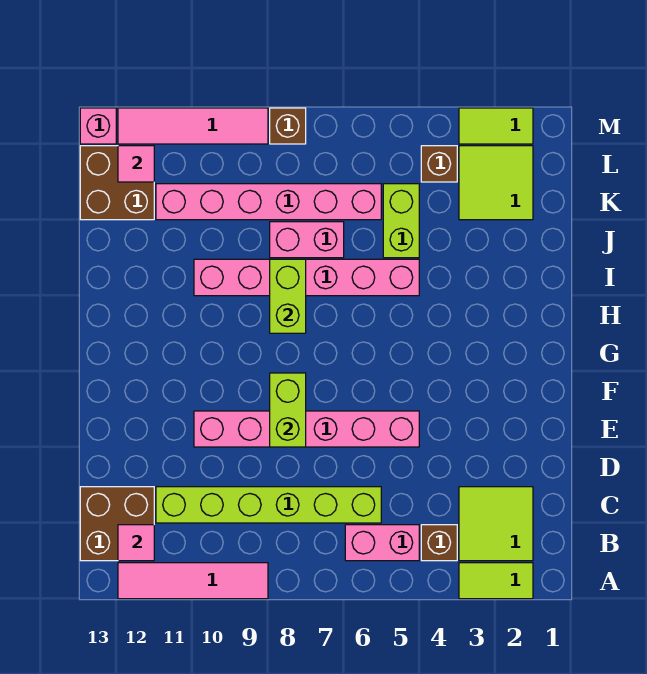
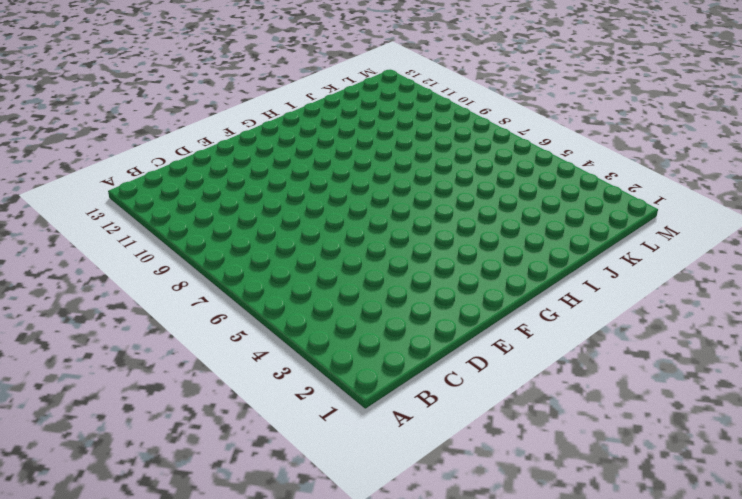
none -> lime tile A2:A3 level 1
none -> pink tile A9:A12 level 1
none -> lime tile B2:C3 level 1

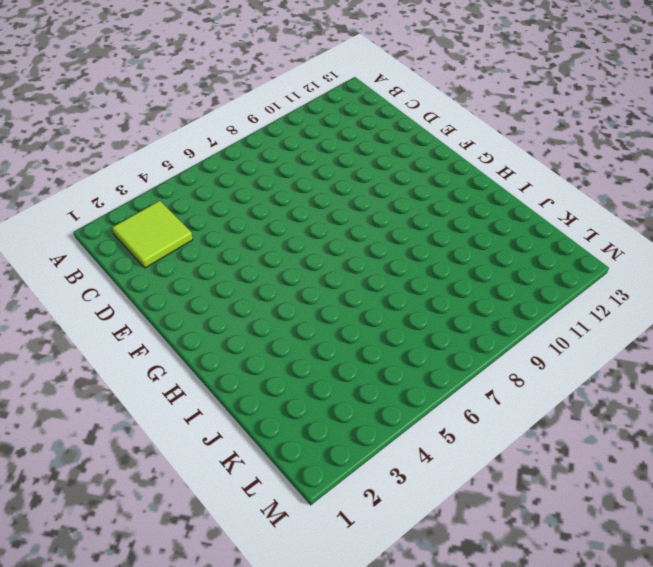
none -> lime tile A2:A3 level 1
none -> pink tile A9:A12 level 1
none -> brown brick B4 level 1

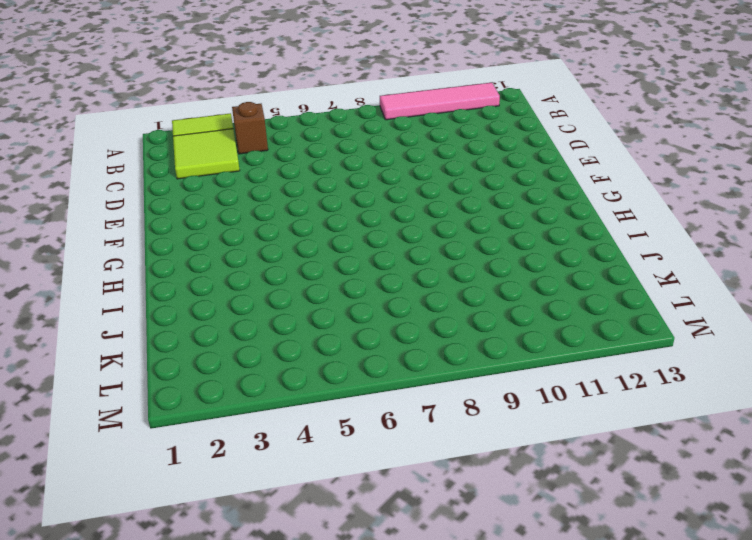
none -> pink brick B5:B6 level 1
none -> brown brick B12:C13 level 1
none -> lime brick C6:C11 level 1

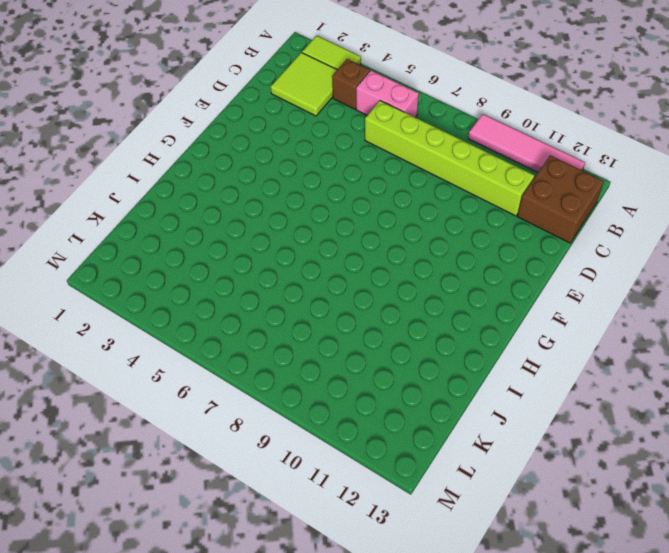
none -> pink brick E5:E10 level 1
none -> pink brick I5:I10 level 1
none -> lime brick J5:K5 level 1

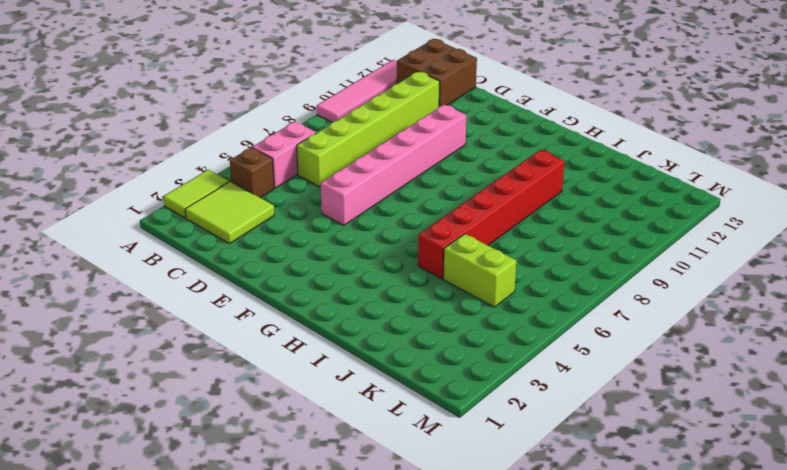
red brick I5:I10 level 1 -> pink brick I5:I10 level 1
none -> pink brick J7:J8 level 1
none -> lime tile K2:L3 level 1
none -> pink brick K6:K11 level 1

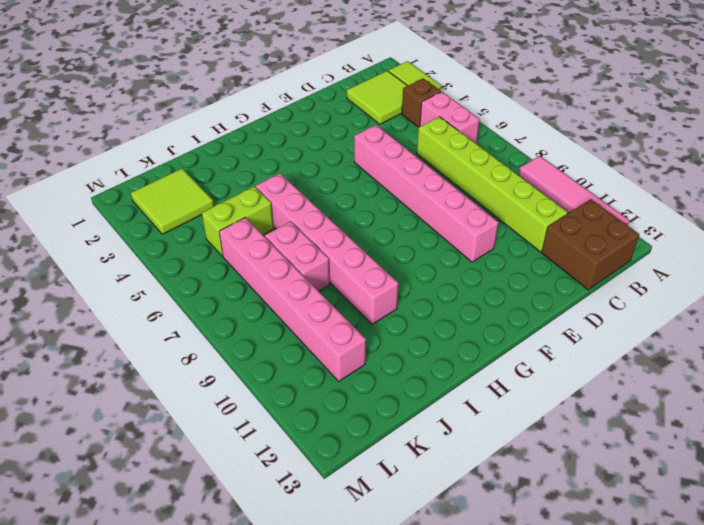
none -> brown brick K12:L13 level 1
none -> brown brick L4 level 1
none -> lime tile M2:M3 level 1

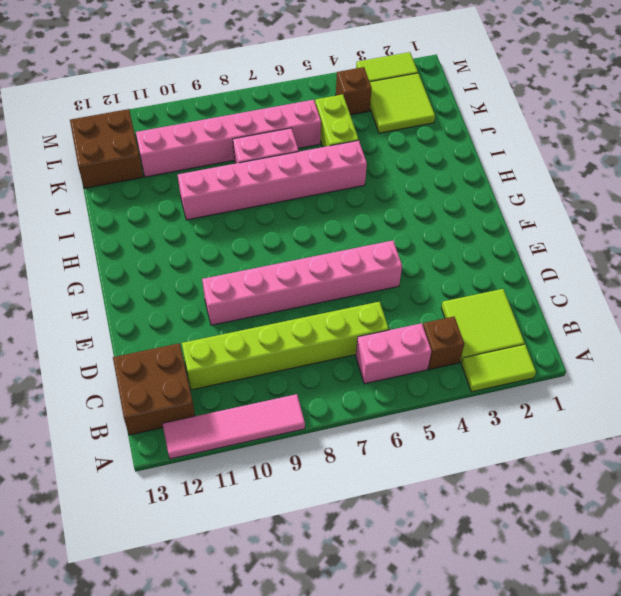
none -> brown brick M8 level 1
none -> pink tile M9:M12 level 1
none -> pink brick M13 level 1

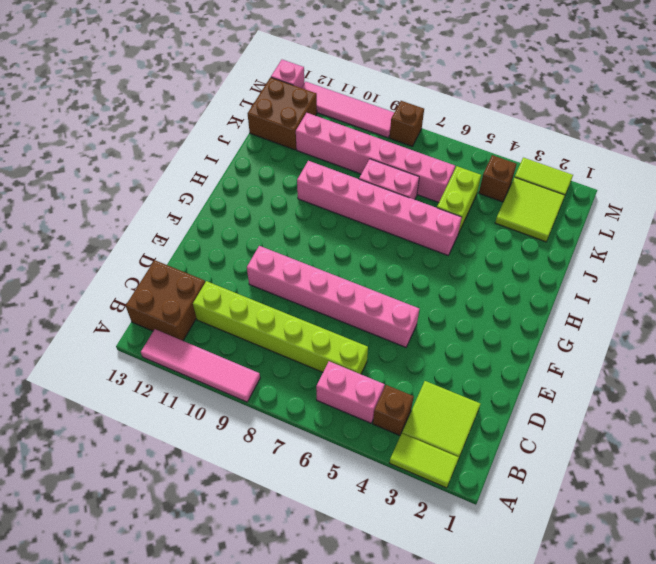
none -> pink tile B12 level 2
none -> lime brick E8:F8 level 2
none -> lime brick H8:I8 level 2

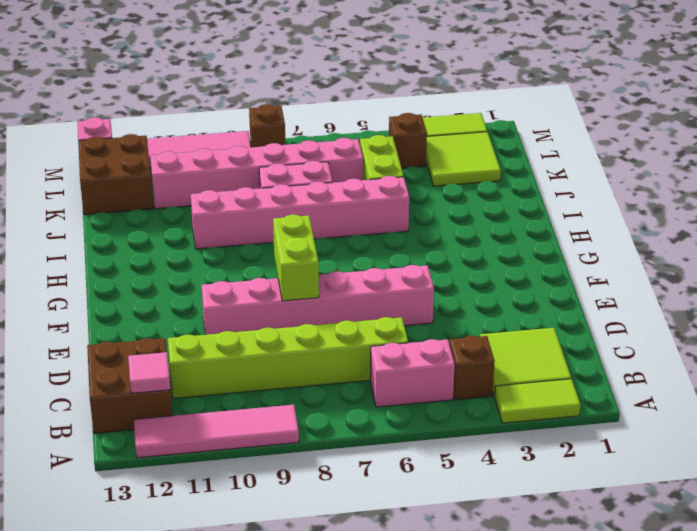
none -> lime brick H8:I8 level 2
none -> pink tile L12 level 2

